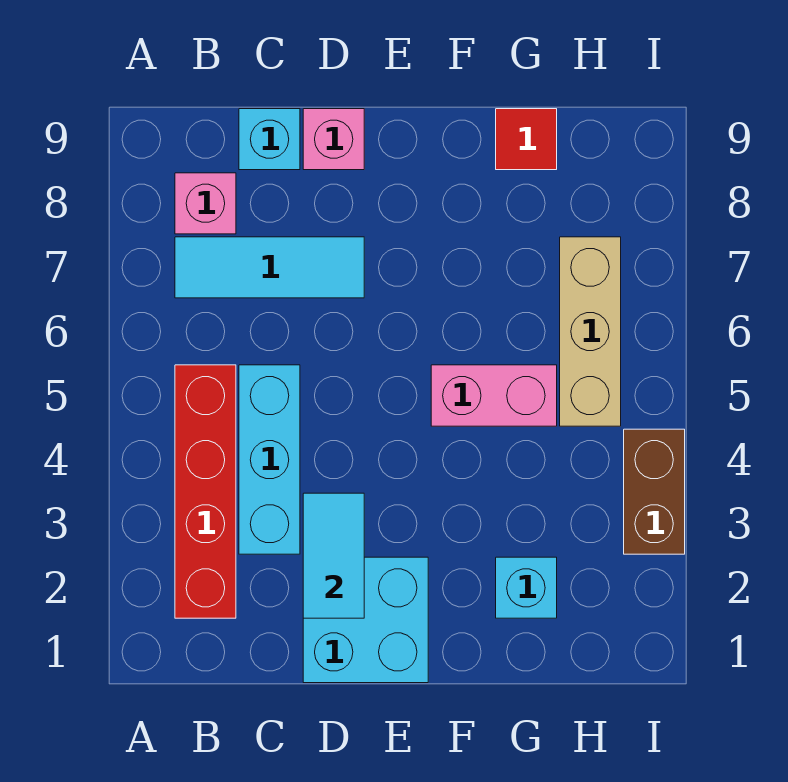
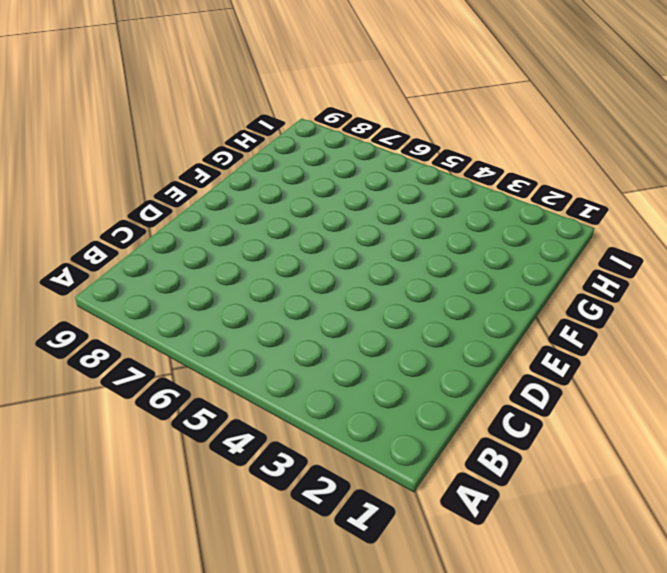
none -> red brick B2:B5 level 1
none -> cyan tile B7:D7 level 1
none -> pink brick B8 level 1

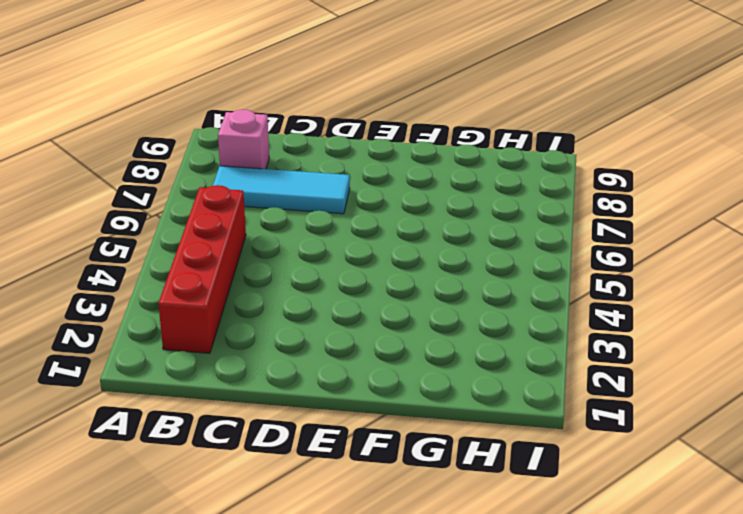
none -> cyan brick C3:C5 level 1
none -> cyan brick C9 level 1
none -> cyan brick D1:E2 level 1

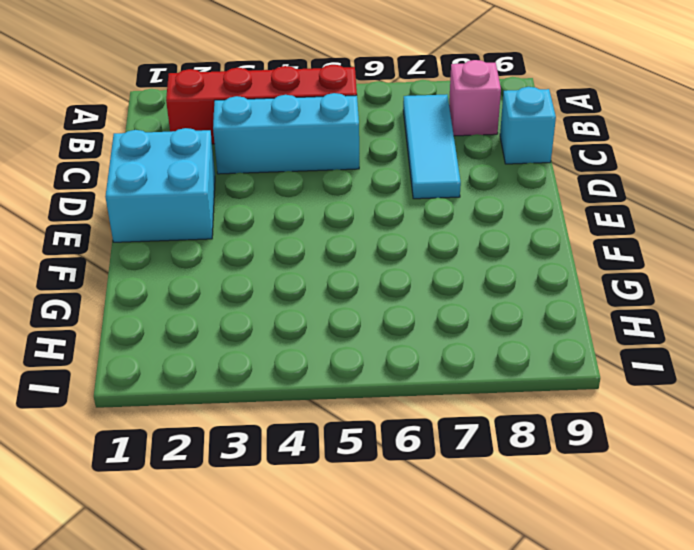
none -> pink brick D9 level 1
none -> pink brick F5:G5 level 1
none -> cyan brick G2 level 1

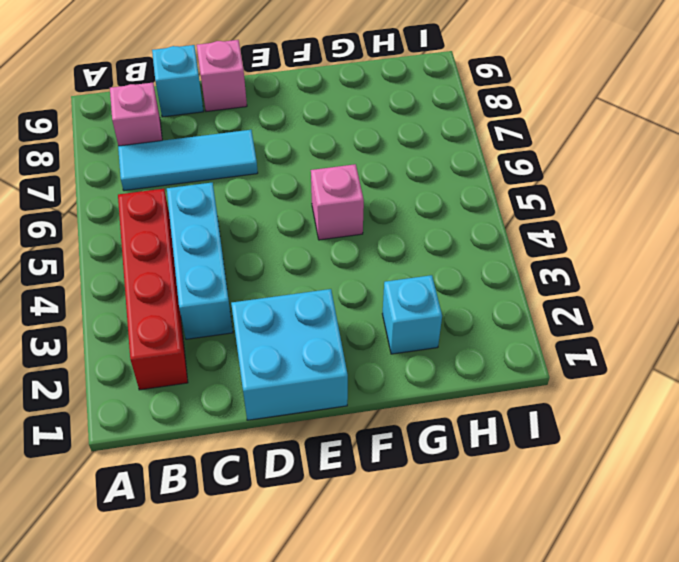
pink brick F5 level 1 -> pink brick F5:G5 level 1
none -> red tile G9 level 1
none -> tan brick H5:H7 level 1
none -> brown brick I3:I4 level 1

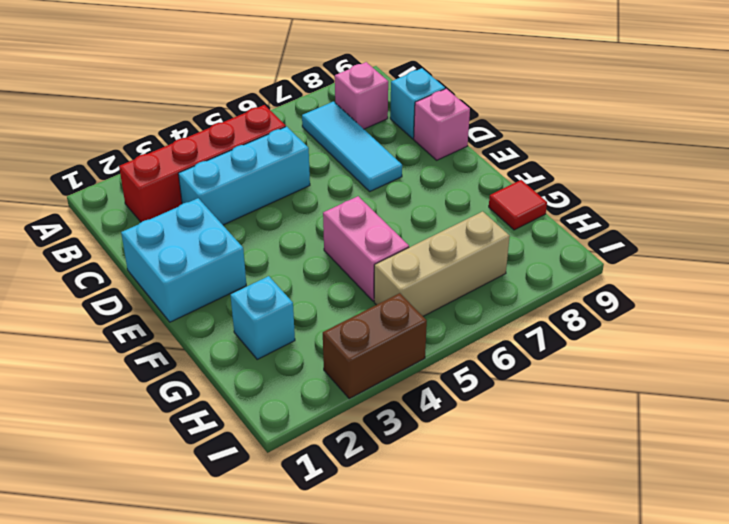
none -> cyan tile D2:D3 level 2

